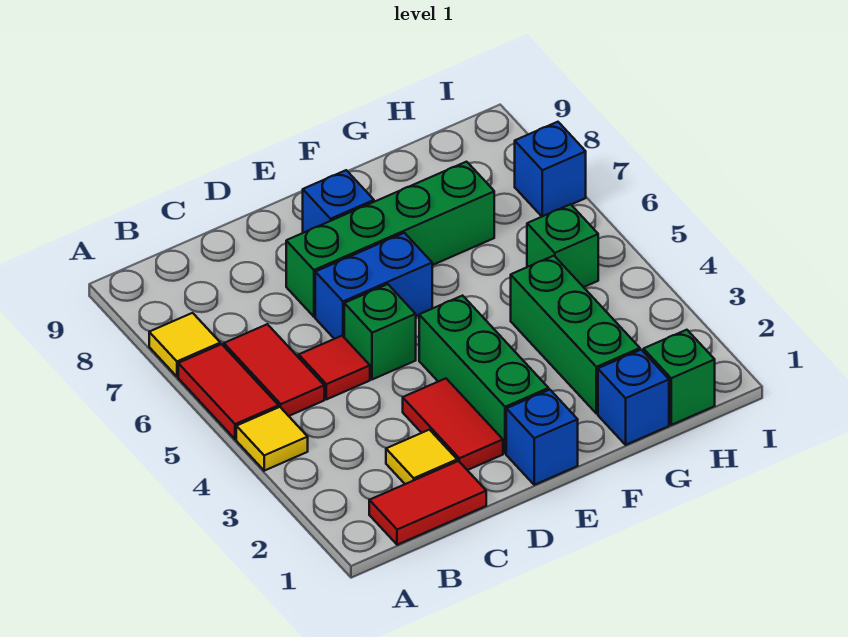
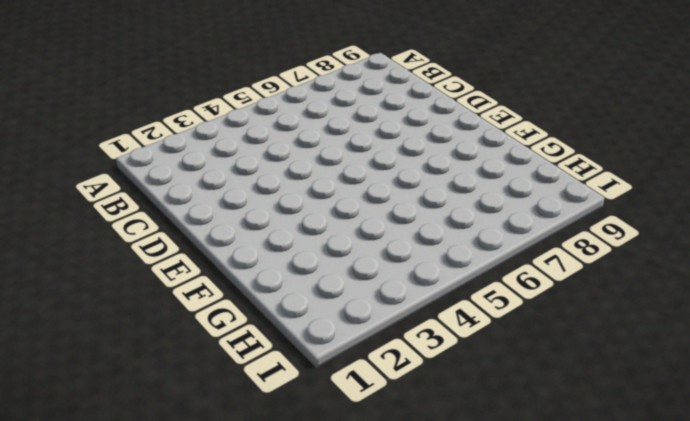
none -> yellow tile A4 level 1
none -> red tile A5:A6 level 1
none -> yellow tile A7 level 1

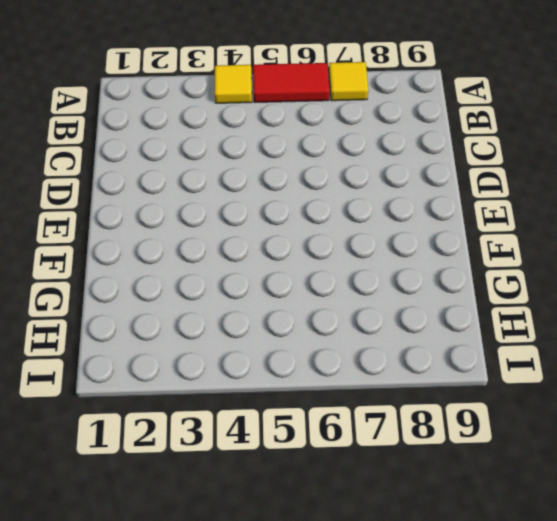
none -> red tile B1:C1 level 1
none -> red tile B5:B6 level 1
none -> yellow tile C2 level 1

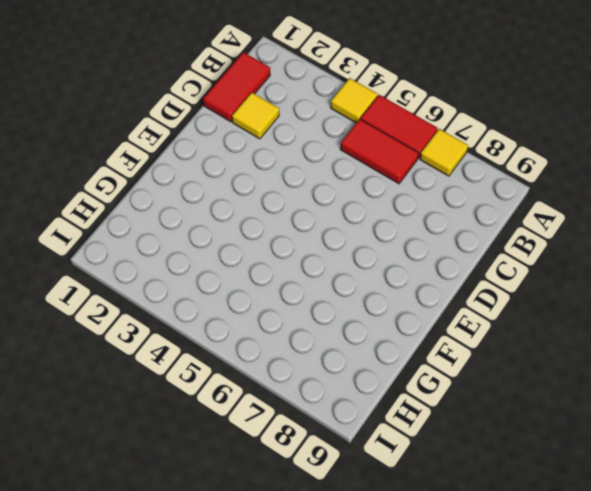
none -> red tile C5 level 1
none -> red tile D2:D3 level 1
none -> green brick D5 level 1

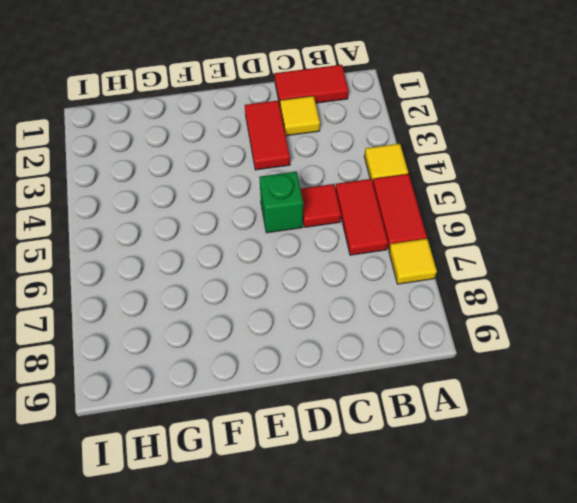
none -> blue brick D6:E6 level 1
none -> green brick D7:G7 level 1
none -> blue brick E1 level 1

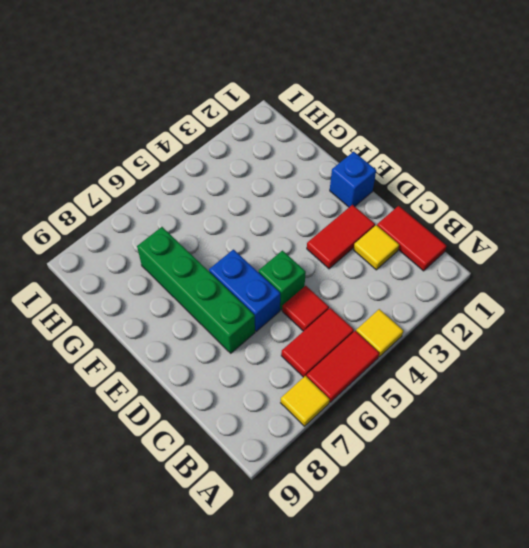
none -> green brick E2:E4 level 1
none -> blue brick E8 level 1
none -> blue brick G1 level 1

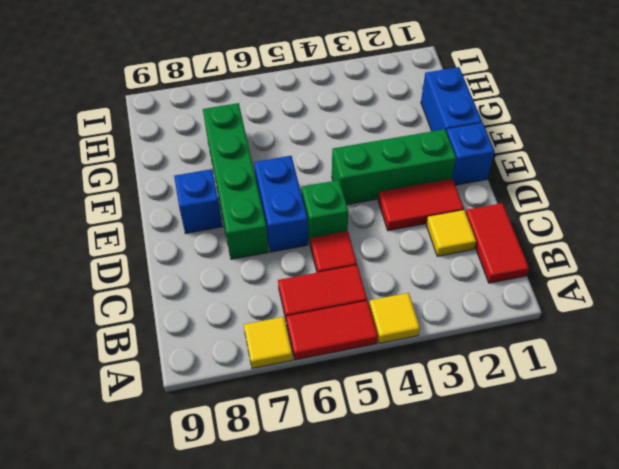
blue brick F1:G1 level 1 -> blue brick G1 level 1
none -> green brick G2:G4 level 1
none -> green brick H1 level 1
none -> green brick H5 level 1

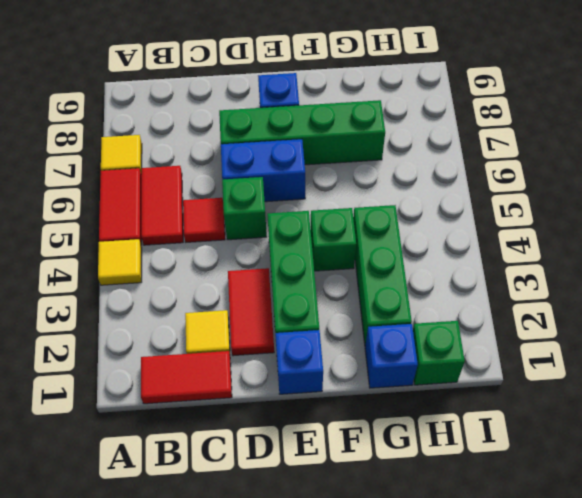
green brick F4 level 1 -> green brick H5 level 1
none -> blue brick I7 level 1

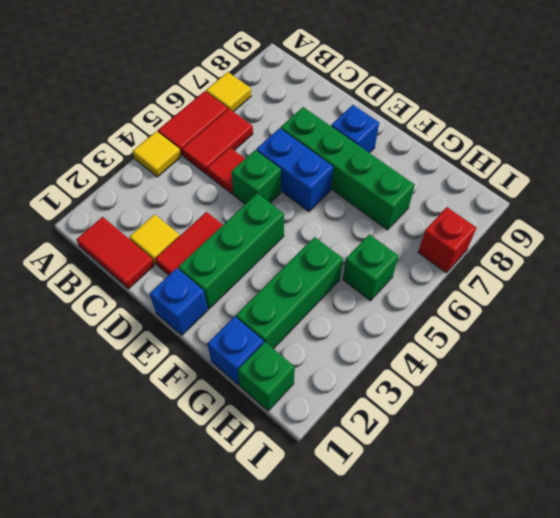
red brick I7 level 1 -> blue brick I7 level 1

